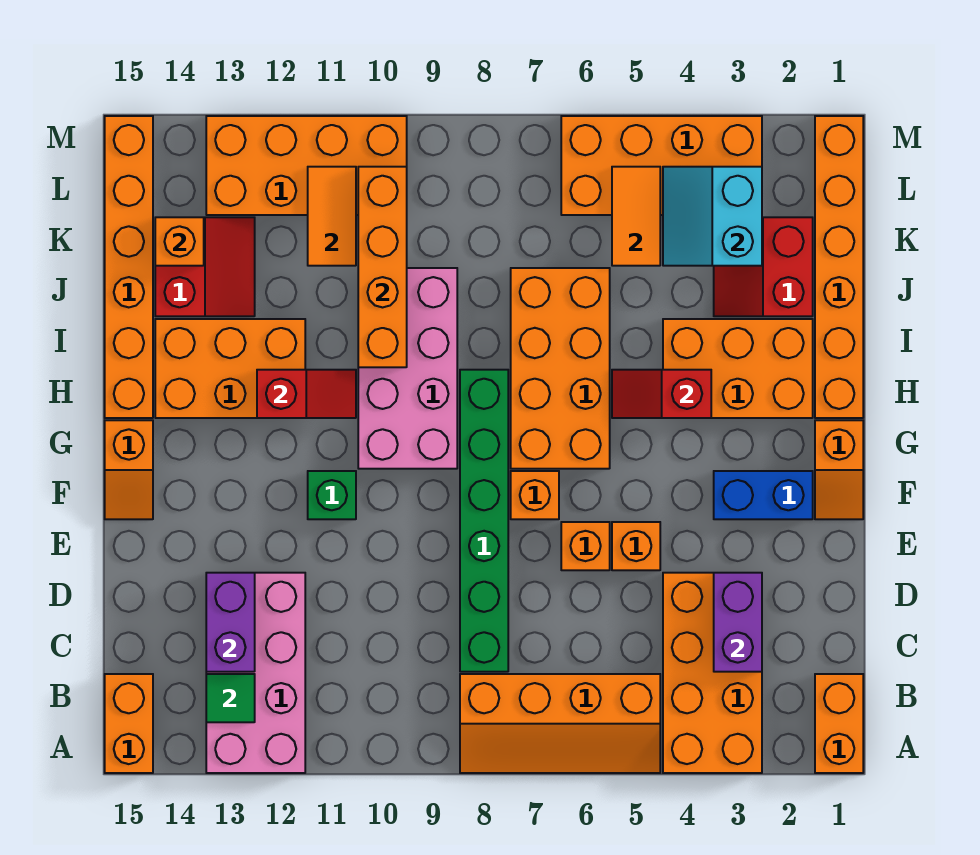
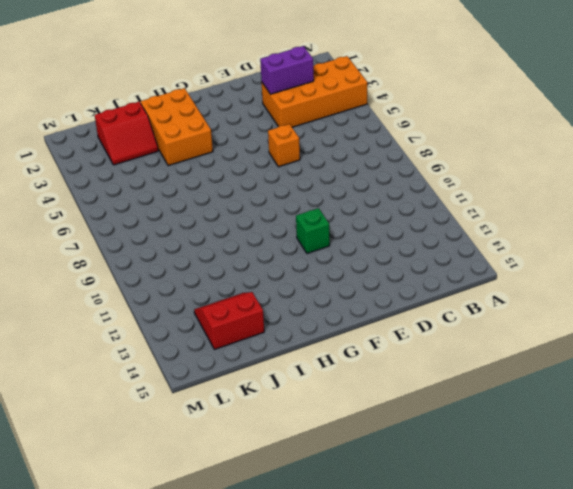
none -> orange brick A1:B1 level 1
none -> orange slope A5:B8 level 1 top B
none -> pink brick A12:D13 level 1
none -> orange brick A15:B15 level 1

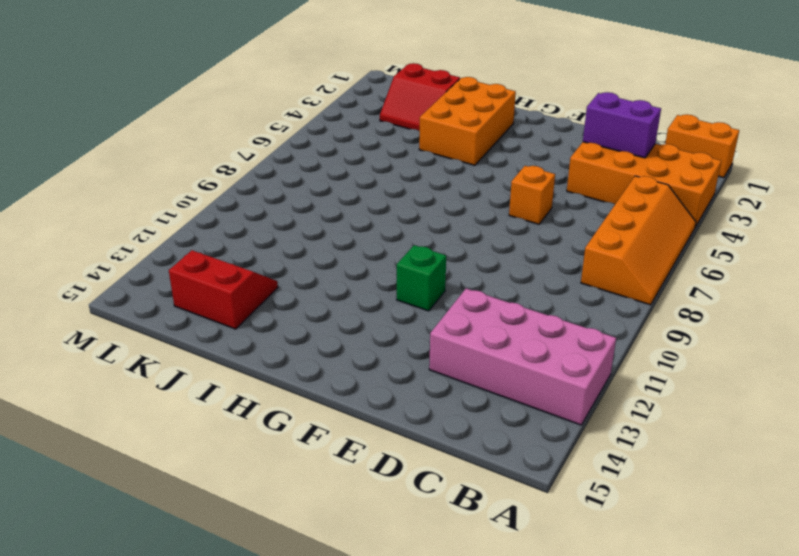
none -> orange brick A15:B15 level 1
none -> green brick C8:H8 level 1
none -> orange brick E5 level 1
none -> orange slope F1:G1 level 1 top G

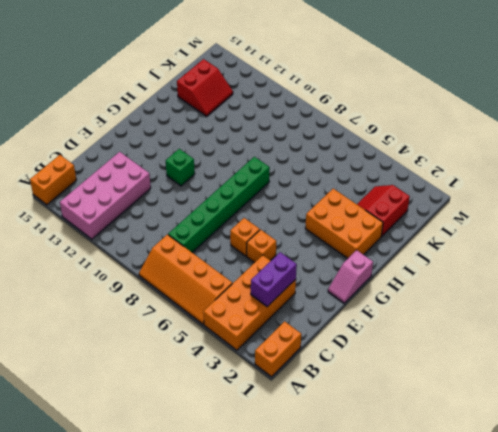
pink slope F1:G1 level 1 top G -> orange slope F1:G1 level 1 top G
none -> blue brick F2:F3 level 1
none -> orange brick F7 level 1
none -> orange slope F15:G15 level 1 top G
none -> orange brick G6:J7 level 1

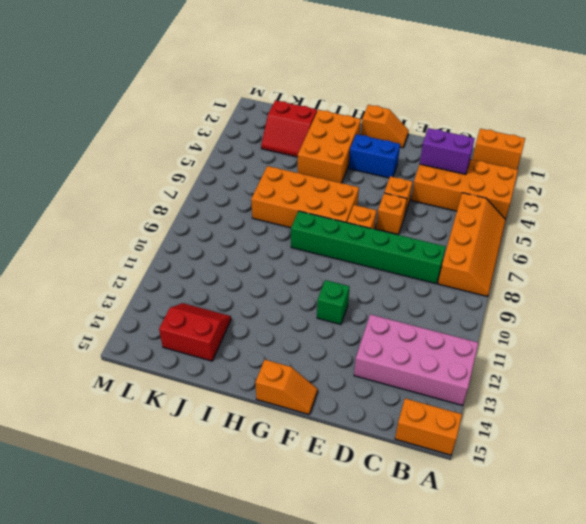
blue brick F3:G3 level 1 -> blue brick F2:F3 level 1
none -> pink brick G9:J10 level 1
none -> orange brick H1:M1 level 1
none -> orange brick H12:I14 level 1
none -> orange brick H15:M15 level 1

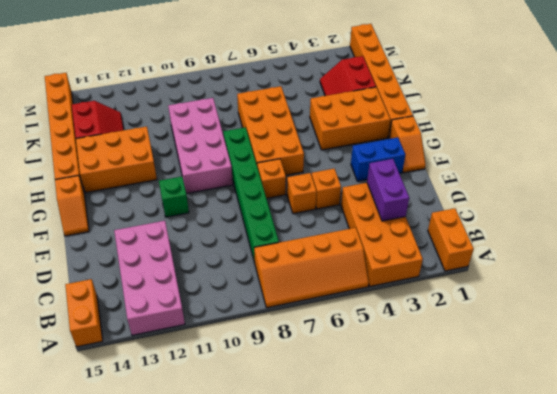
none -> orange brick L3:M6 level 1
none -> orange brick L10:M13 level 1
none -> green tile B13 level 2
none -> purple brick C13:D13 level 2

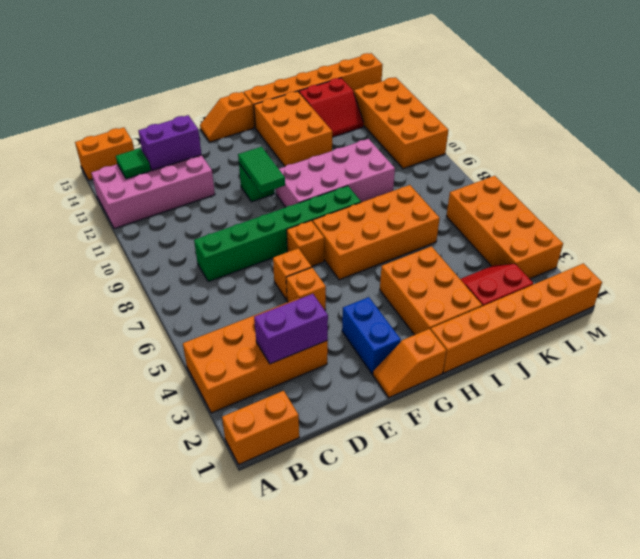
green tile F10:F11 level 2 -> none
none -> orange slope A5:B8 level 1 top B
none -> red slope H4:H5 level 2 top 4
none -> red slope H11:H12 level 2 top 12
none -> orange brick I10:L10 level 2

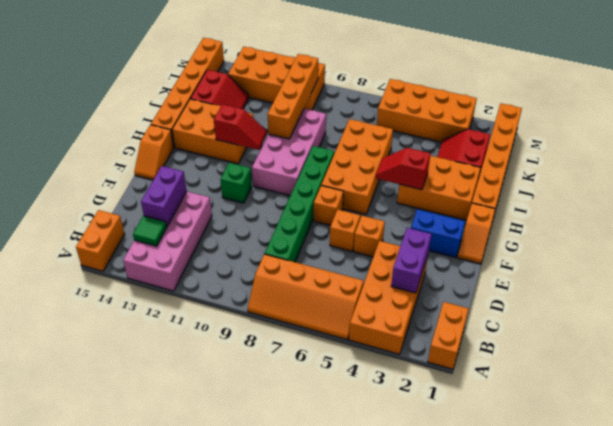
none -> cyan slope K3:L4 level 2 top 3
none -> orange tile K5:L5 level 2
none -> orange tile K11:L11 level 2
none -> orange brick K14 level 2

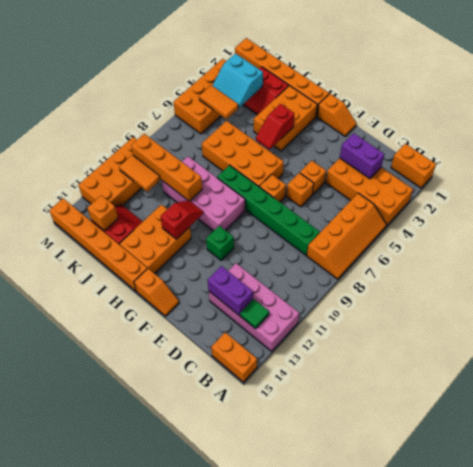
none -> blue brick F2:F3 level 1

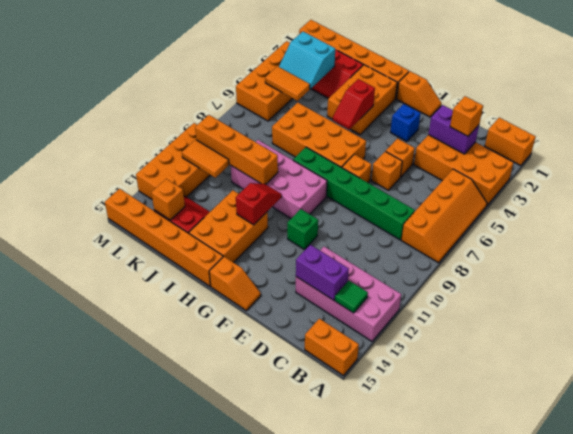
orange brick C3 level 3 -> none
blue brick F3 level 1 -> blue brick F2:F3 level 1

